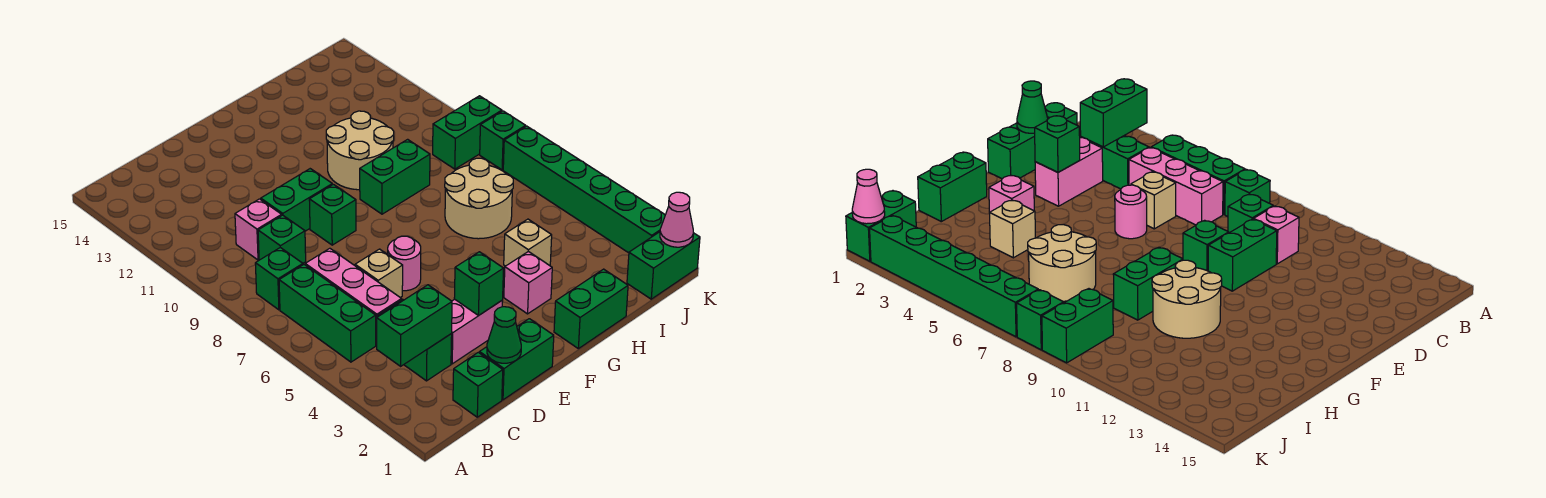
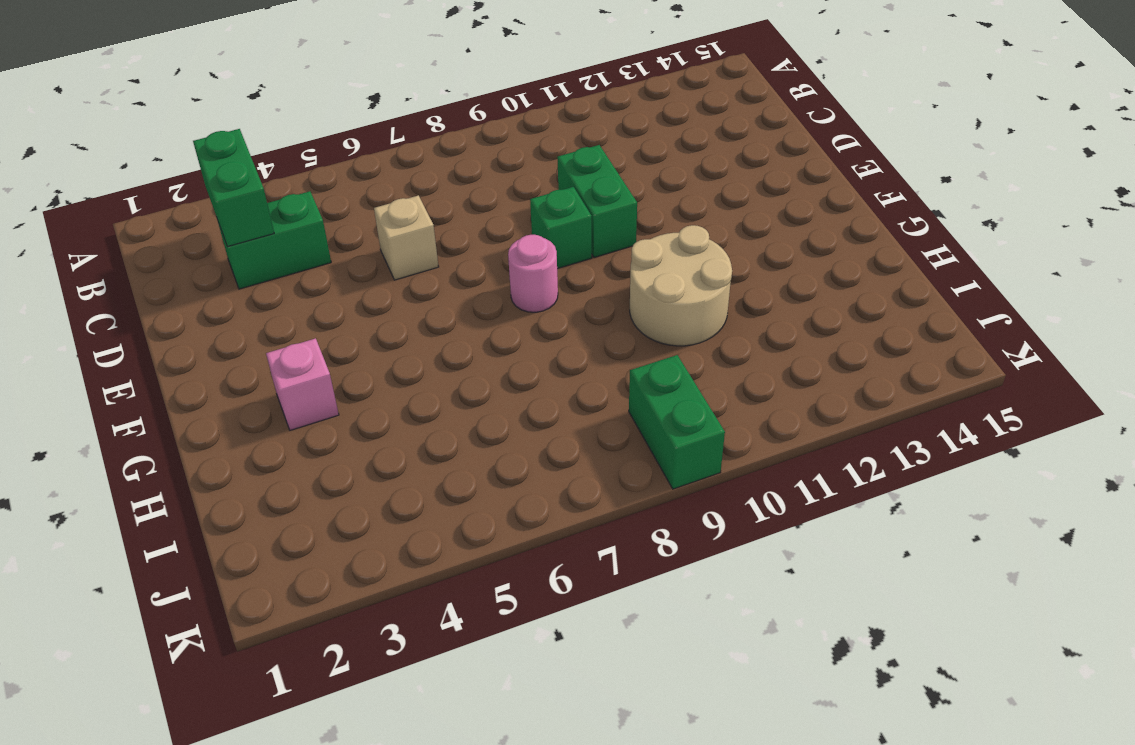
pink round brick F8 level 1 -> pink round brick E6 level 1
none -> green brick B5:B7 level 1
none -> green brick B8 level 1
none -> green brick C1 level 1

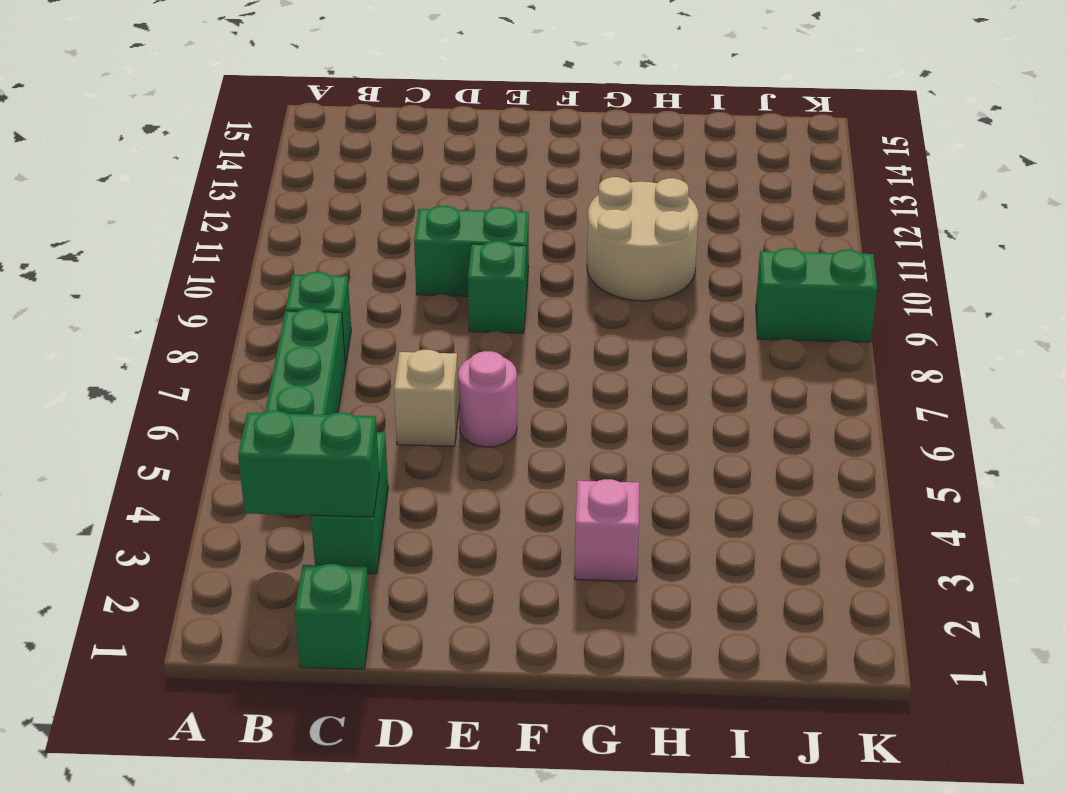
none -> pink brick C5:C7 level 1
none -> green brick C9 level 1
none -> pink brick C10 level 1

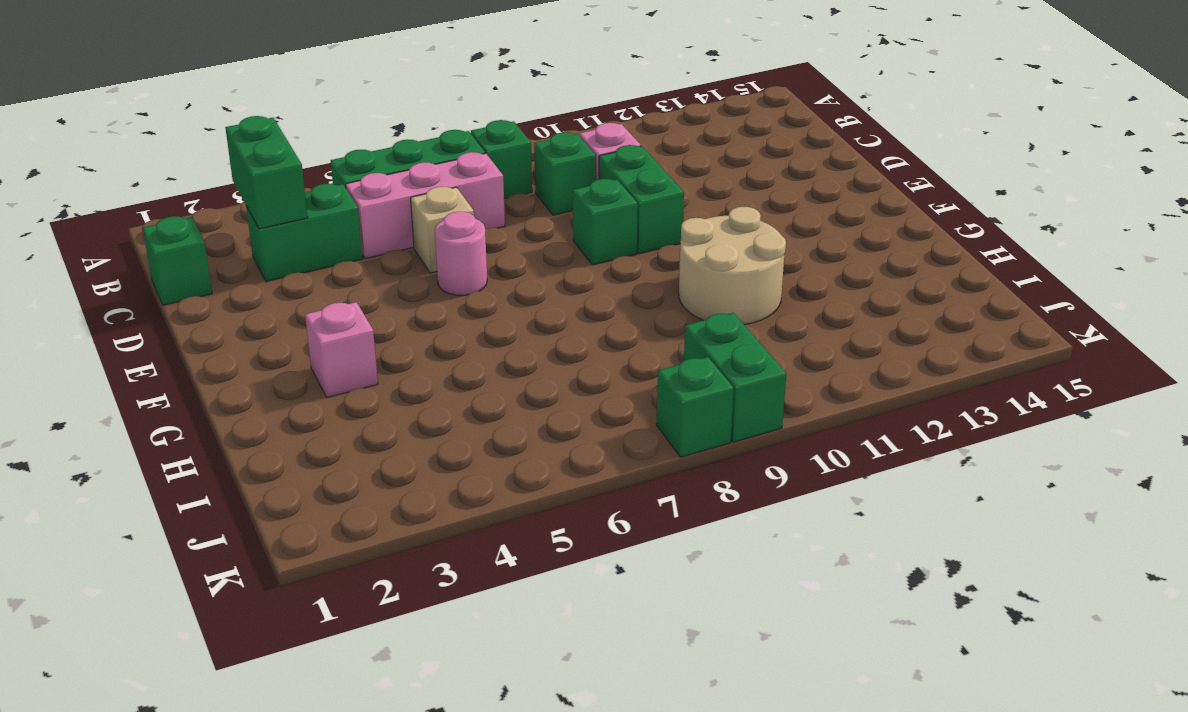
none -> green brick D1:E1 level 1
none -> pink brick D3:E3 level 1
none -> green brick G1:H1 level 1

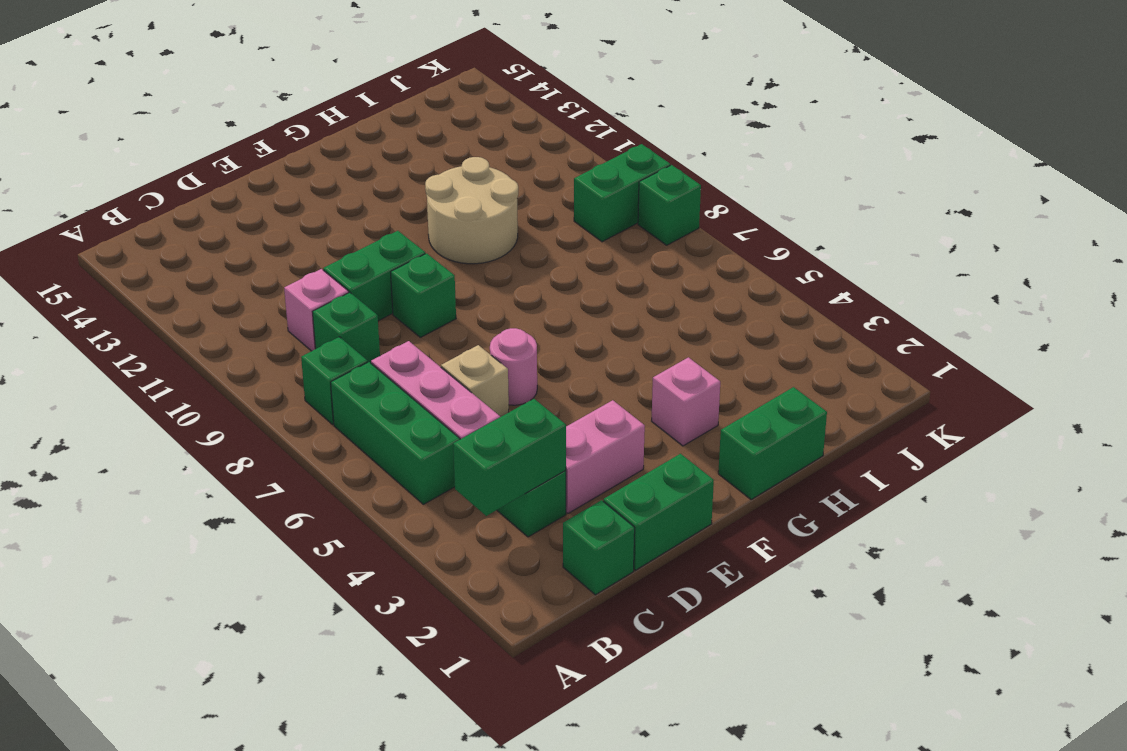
none -> green brick G9:H9 level 1
none -> tan brick H4 level 1
none -> tan round brick H6:I7 level 1

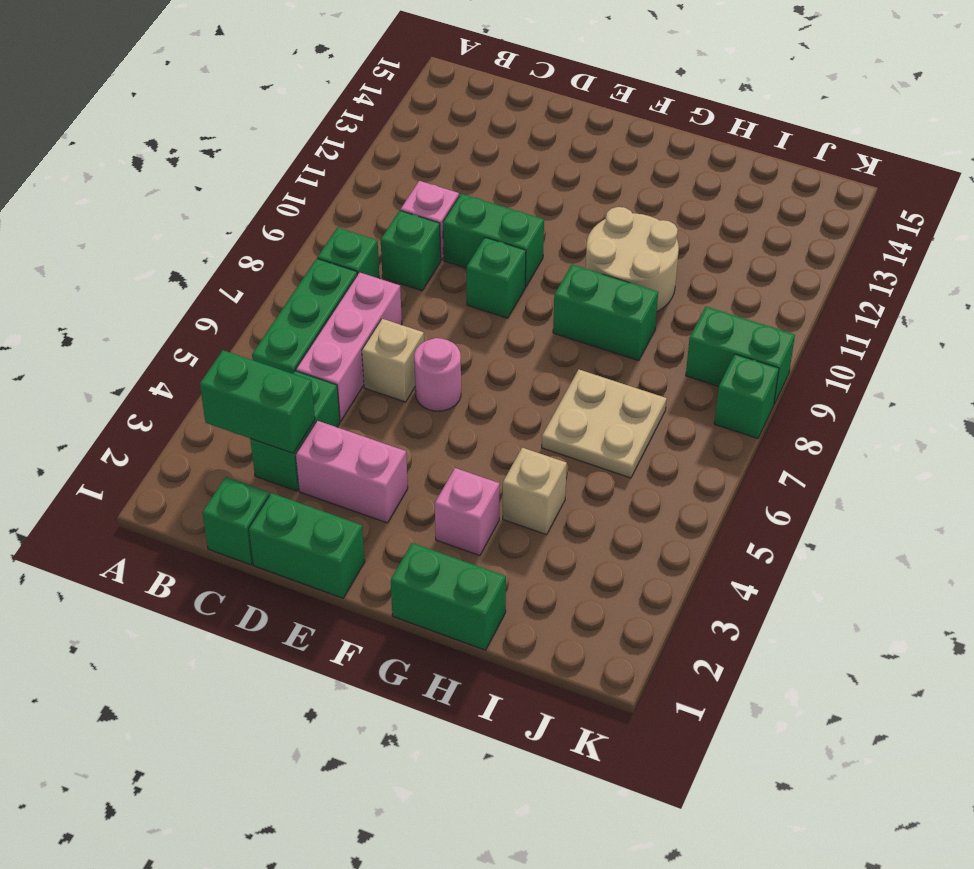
tan plate H6:I7 level 1 -> tan round brick H6:I7 level 1
none -> green brick J1:K1 level 1
none -> green brick K2:K7 level 1
none -> green cone D1 level 2

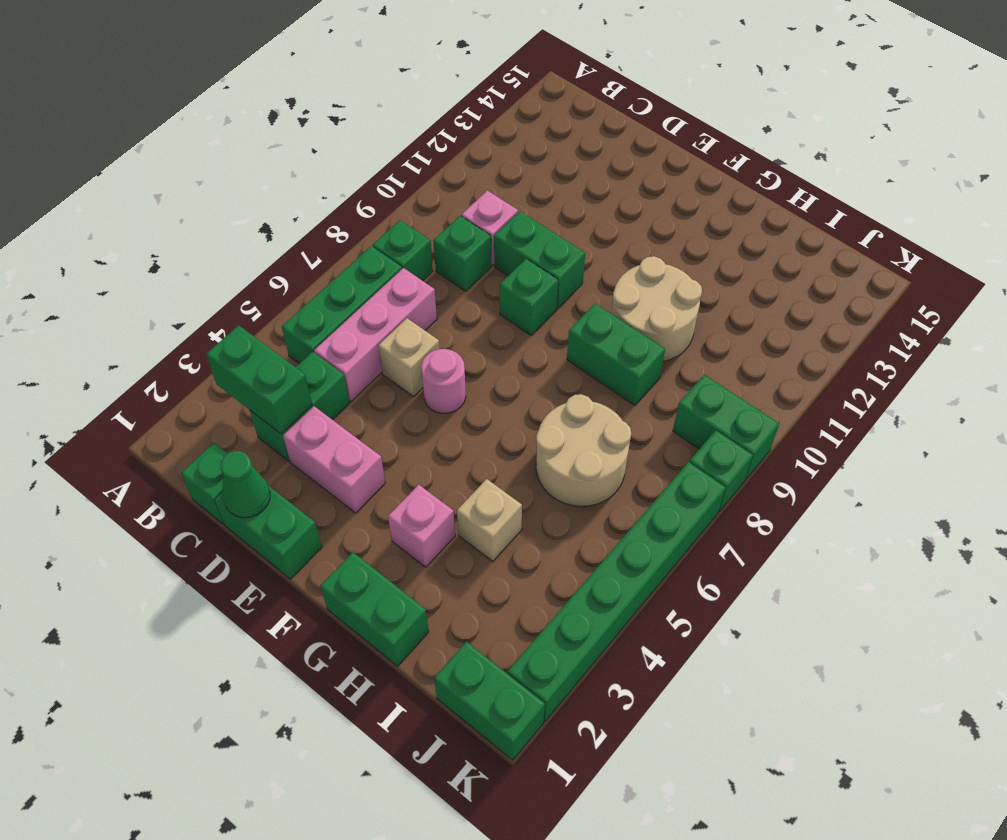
none -> green brick E3 level 2
none -> pink cone K1 level 2

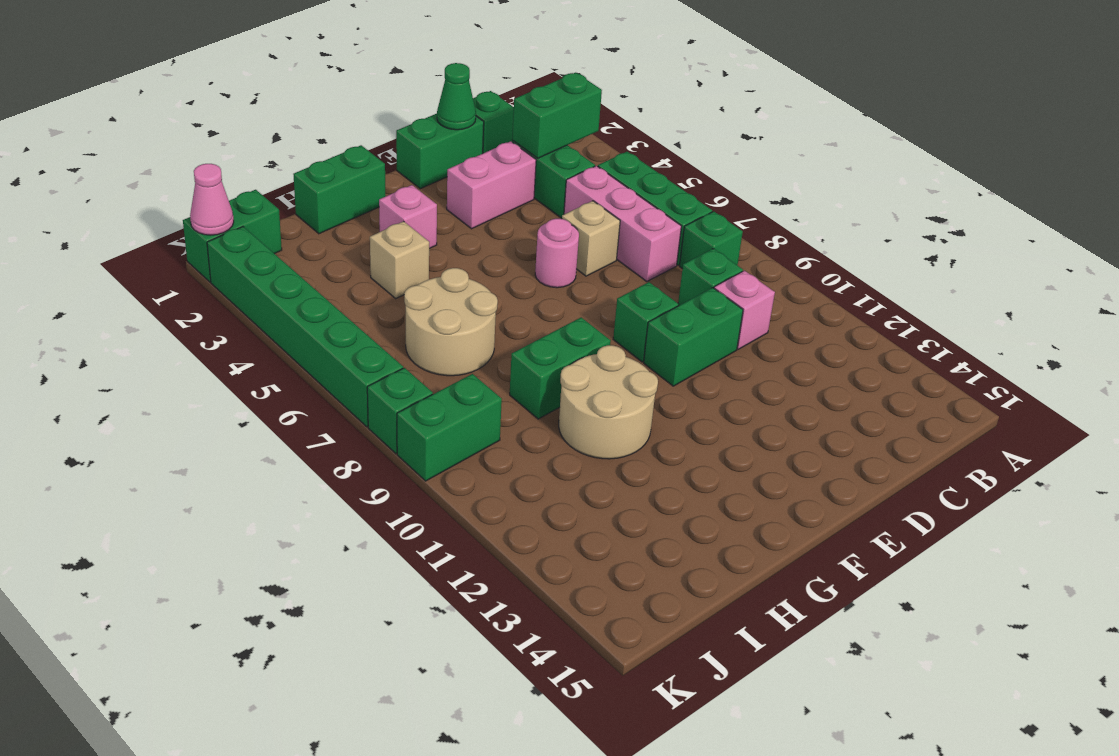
none -> green brick E3 level 2

